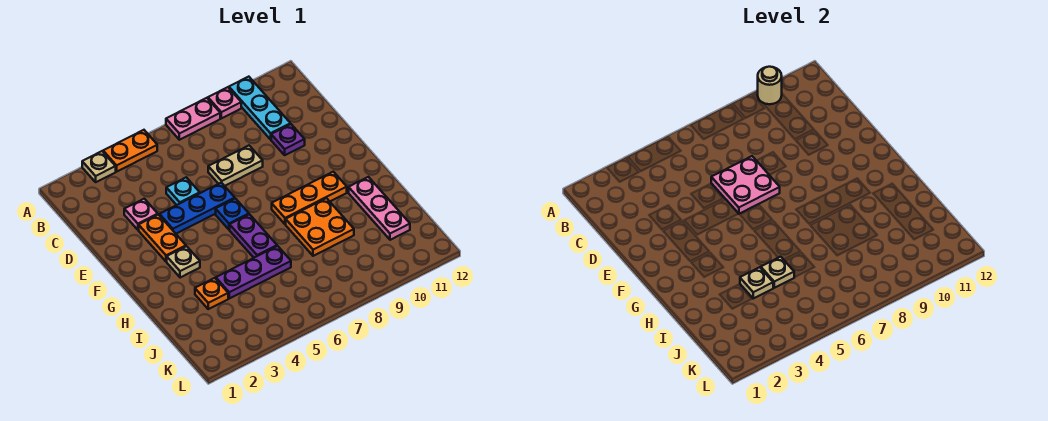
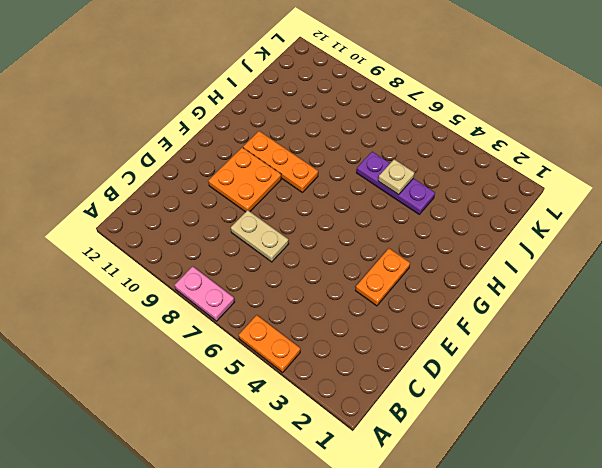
orange plate E9:F10 level 1 -> orange plate H8:I9 level 1
none -> tan plate A3 level 1
none -> pink plate A9 level 1
none -> cyan plate A10:C10 level 1

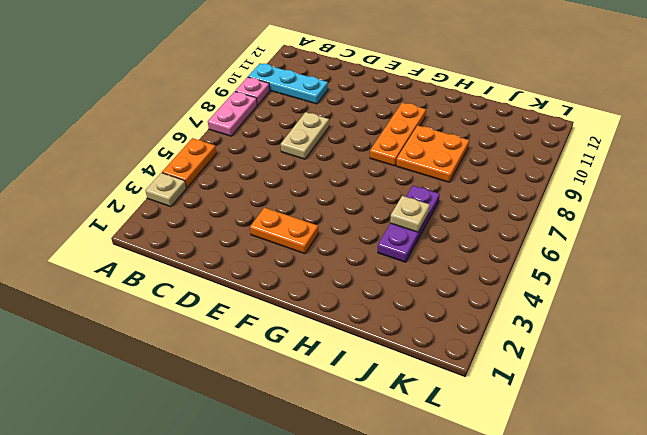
none -> pink plate D3 level 1
none -> cyan plate D5 level 1
none -> purple plate D10 level 1

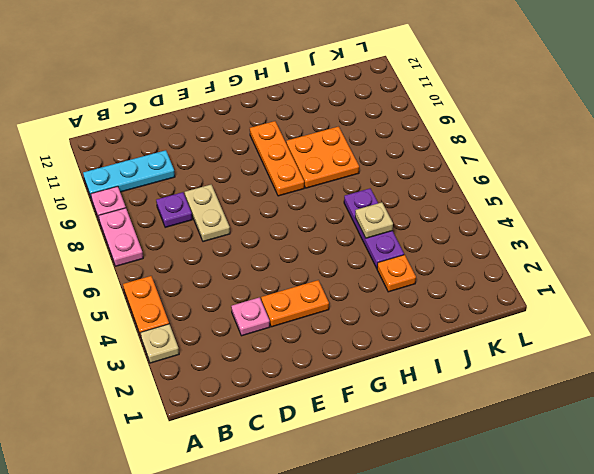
purple plate C8 level 1 -> purple plate D10 level 1
none -> cyan plate D5 level 1
none -> blue plate E4:E6 level 1
none -> blue plate F6 level 1

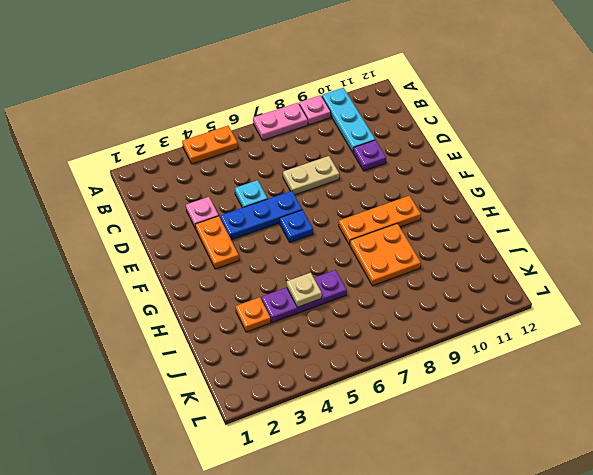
none -> tan plate A3 level 1
none -> tan plate G3 level 1
none -> purple plate G6:H6 level 1

